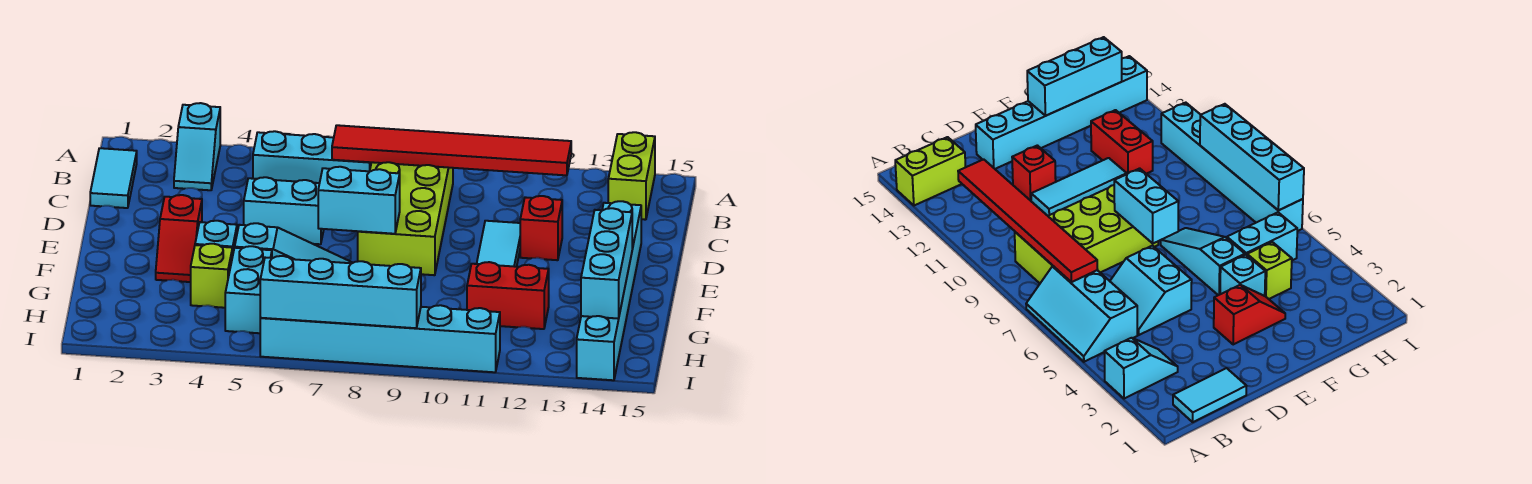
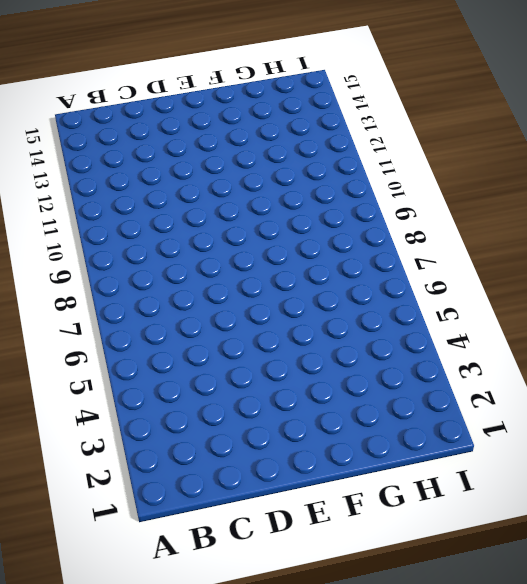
none -> cyan slope A3:B3 level 1 top A
none -> cyan slope A5:B7 level 1 top B
none -> lime brick A14:B14 level 1

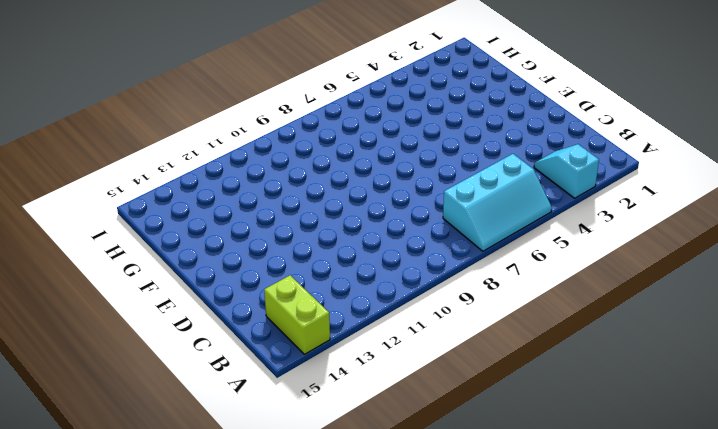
none -> cyan tile B1:C1 level 1
none -> lime brick B8:E9 level 1
none -> cyan slope C5:D6 level 1 top D

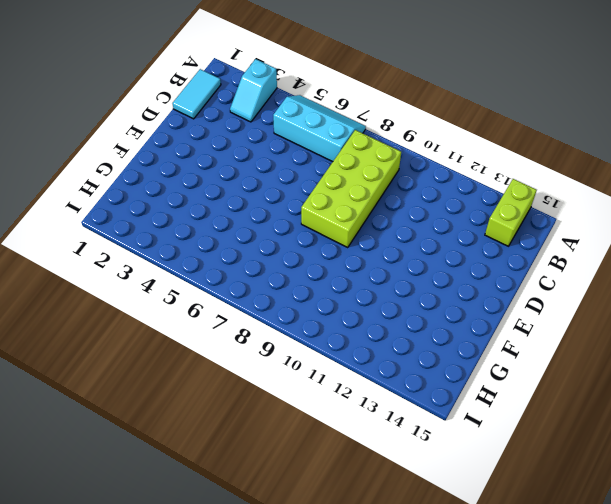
none -> cyan slope C5:D6 level 1 top D
none -> cyan tile D11:F11 level 1
none -> red brick D12 level 1

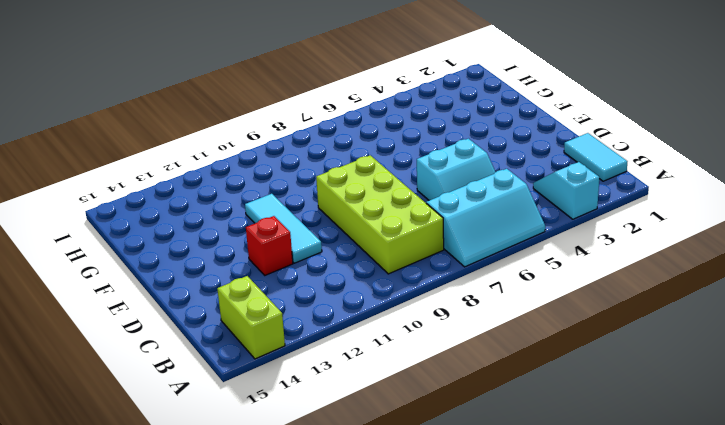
none -> cyan brick D14:I14 level 1
none -> red slope E3:F3 level 1 top E
none -> cyan brick F4 level 1

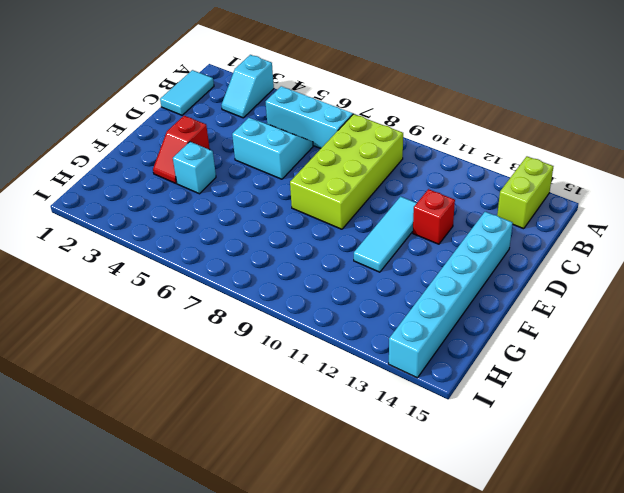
none -> cyan slope F5:F7 level 1 top 5
none -> lime brick G4 level 1
none -> cyan brick G5:H5 level 1

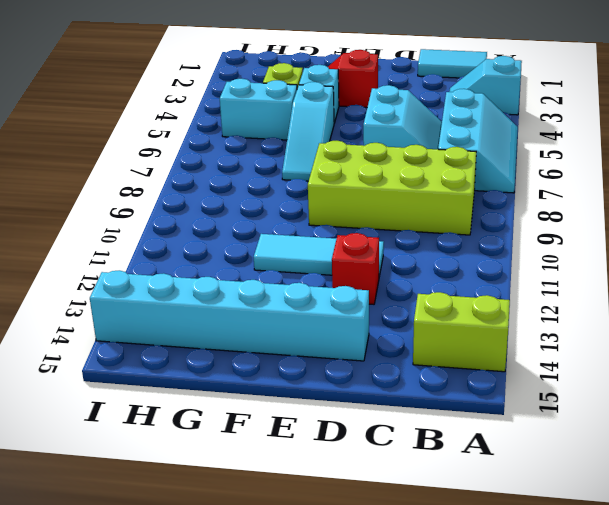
none -> red brick G11:G12 level 1
none -> cyan brick I6:I11 level 1
none -> red tile B7:B12 level 2

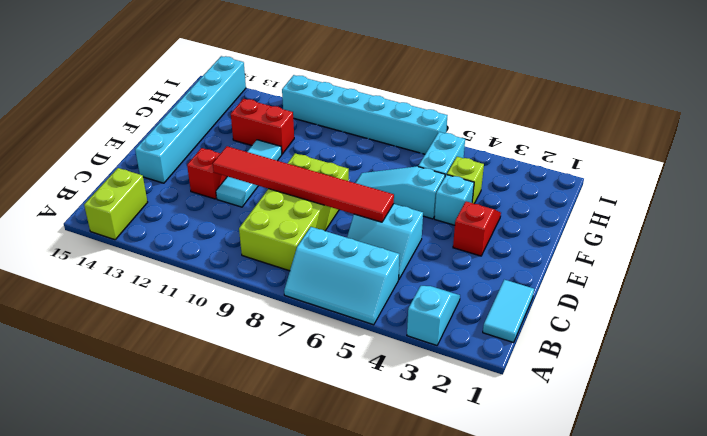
red tile D6:D11 level 2 -> red tile B7:B12 level 2
none -> cyan brick E7:E8 level 2
none -> cyan brick F14:H14 level 2
none -> cyan brick I6:I9 level 2

